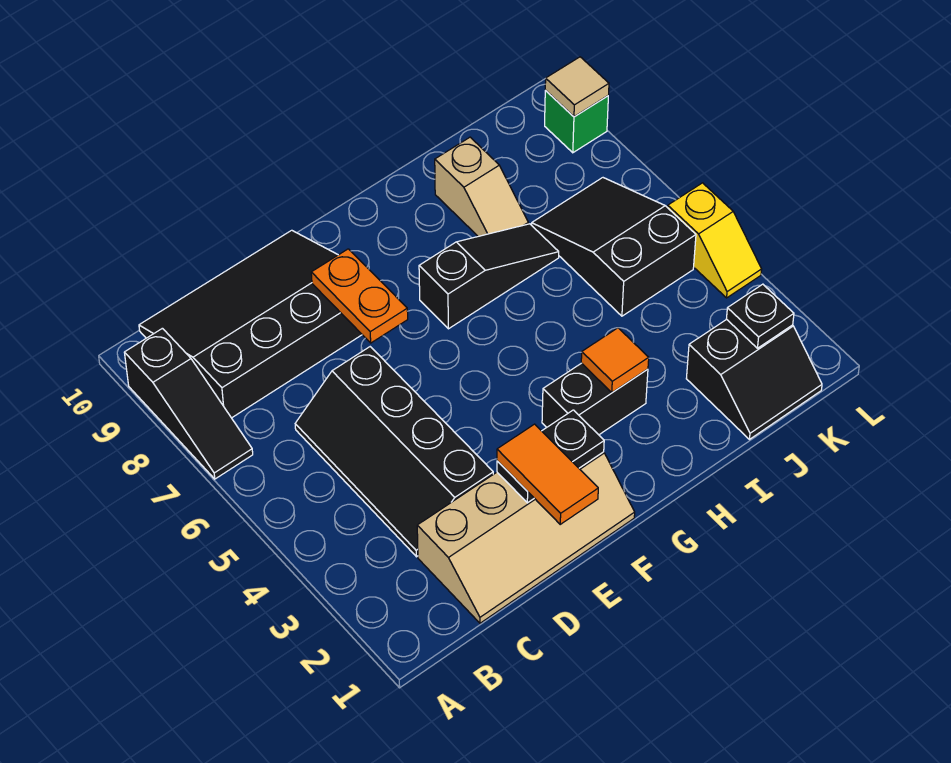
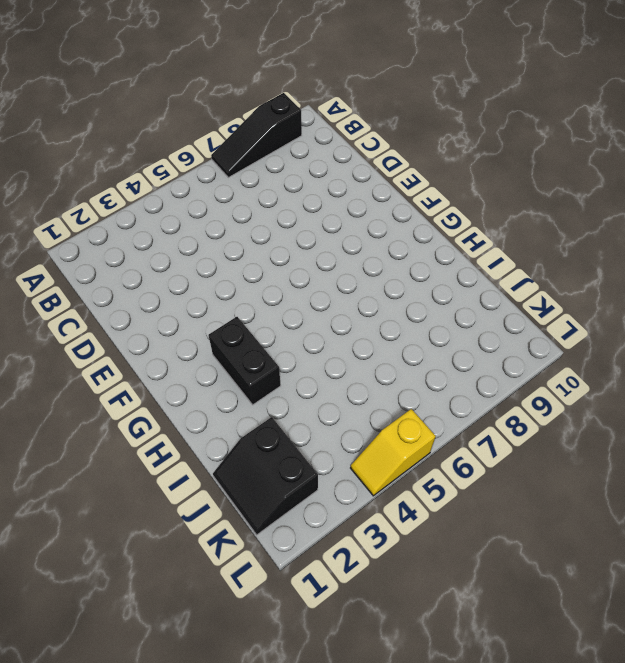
none -> black slope B8:E10 level 1 top 8
none -> tan slope C1:F2 level 1 top 2
none -> black slope C3:D6 level 1 top D

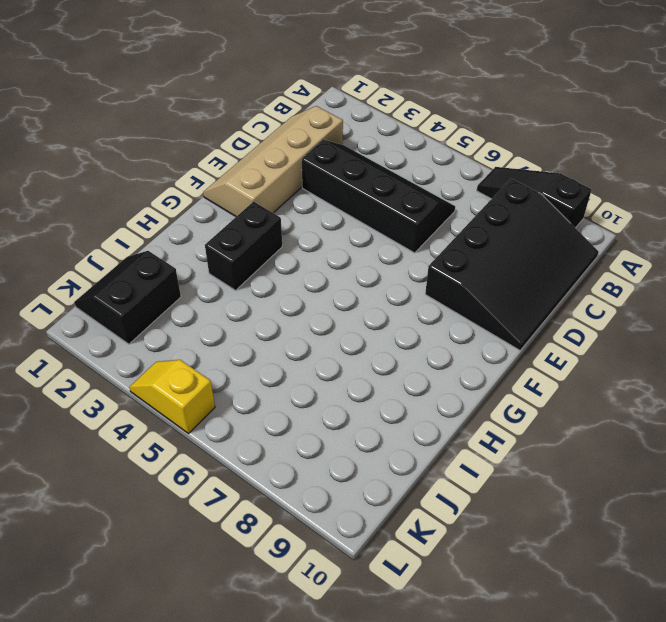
none -> black slope G7:I7 level 1 top G
none -> tan slope I8:I9 level 1 top 9
none -> black slope J5:K7 level 1 top 5

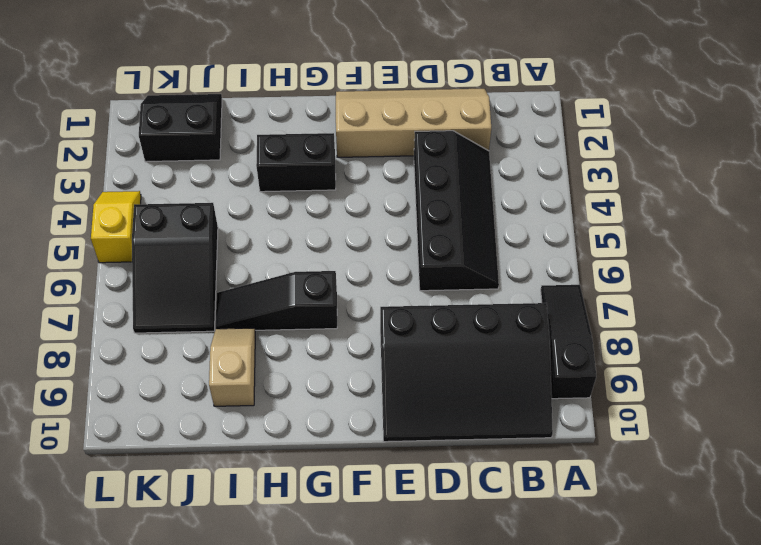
none -> green brick L9 level 1
none -> black plate E2:F2 level 2
none -> orange plate E7:E8 level 2

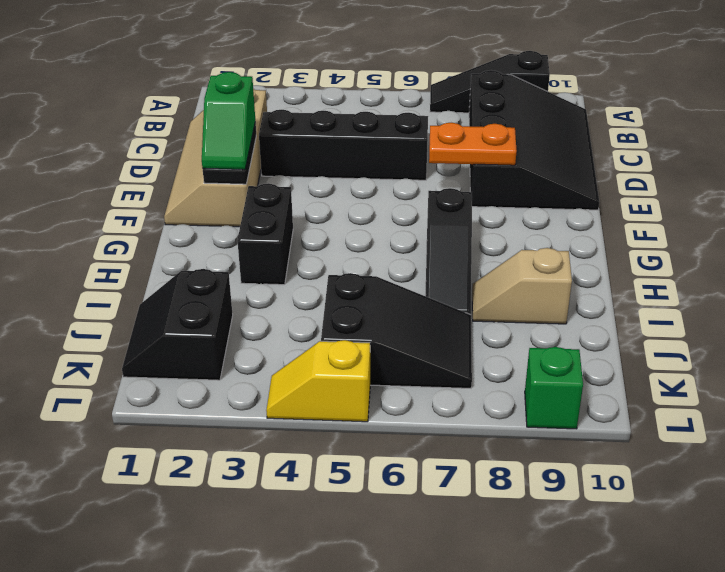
green slope E2:F2 level 3 top E -> orange tile E1:E2 level 3
none -> orange tile H3 level 2
none -> black plate K2 level 2
none -> tan tile L9 level 2

